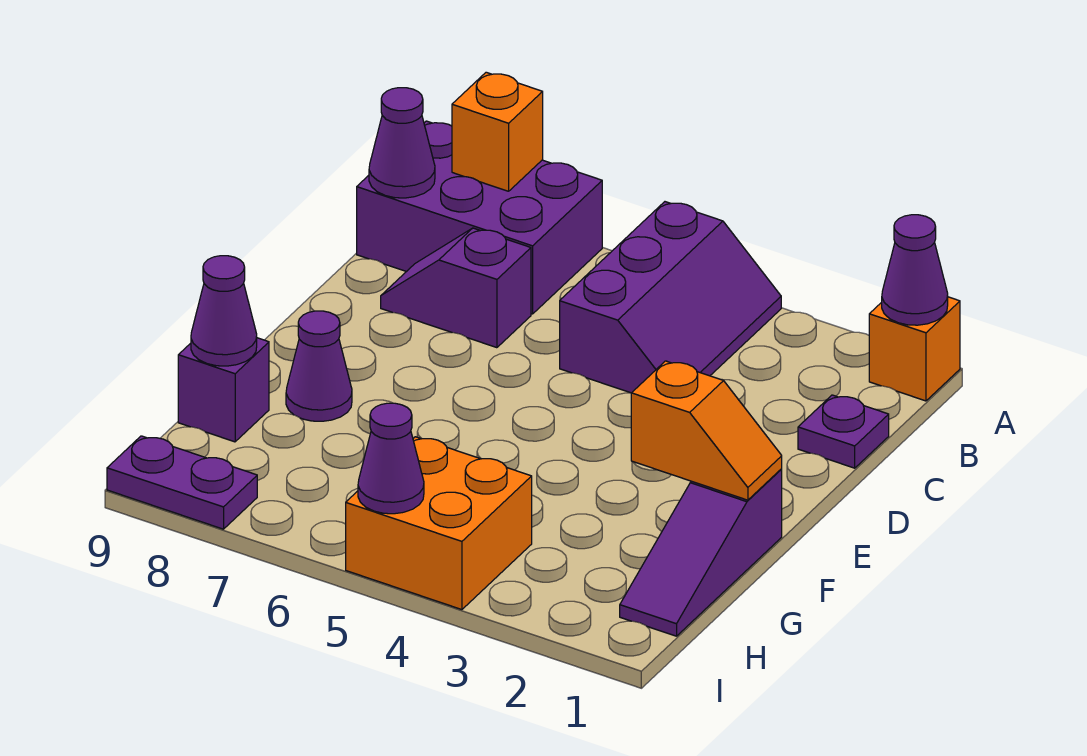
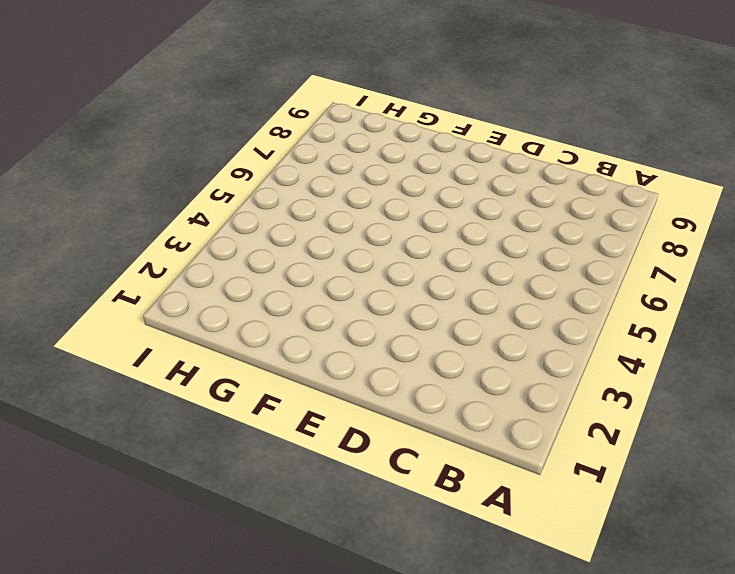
none -> orange brick A1 level 1
none -> purple slope A4:C5 level 1 top 5
none -> purple brick A7:B9 level 1

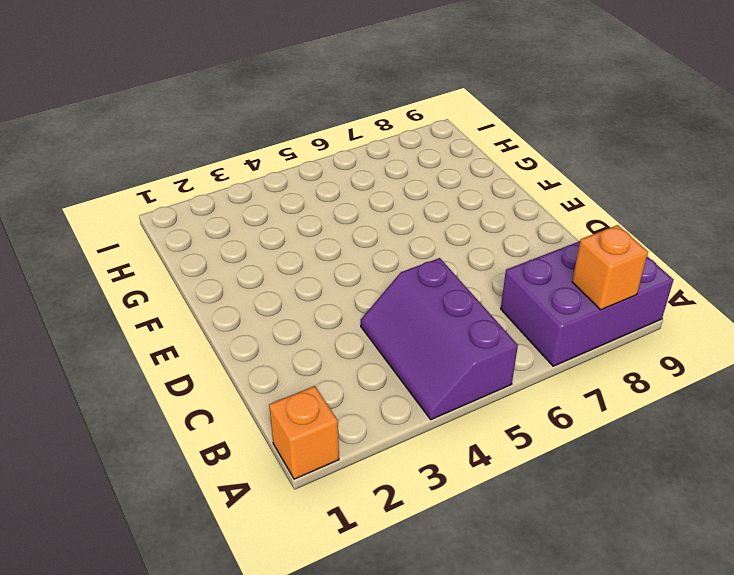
none -> purple plate C1 level 1
none -> purple slope C7:C8 level 1 top 7
none -> purple slope F1:H1 level 1 top F

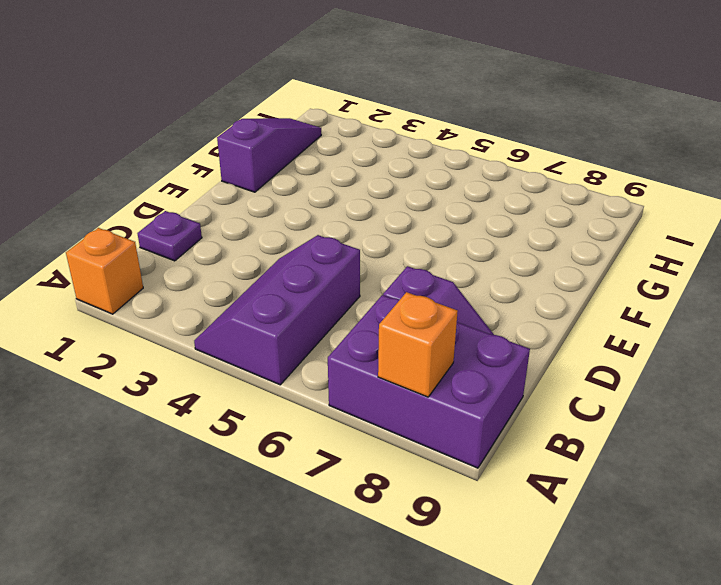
none -> purple cone F8 level 1
none -> purple brick G9 level 1
none -> orange brick H4:I5 level 1

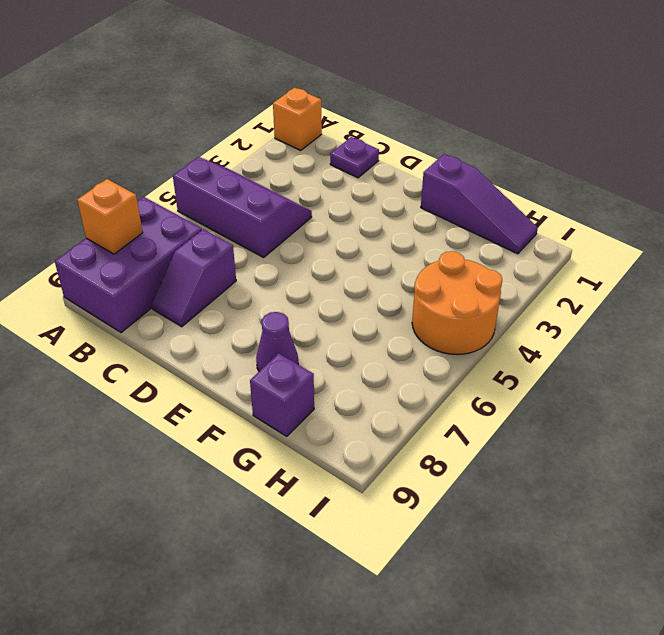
orange round brick H4:I5 level 1 -> orange brick H4:I5 level 1
none -> purple plate I8:I9 level 1
none -> purple cone A1 level 2
none -> purple cone B9 level 2

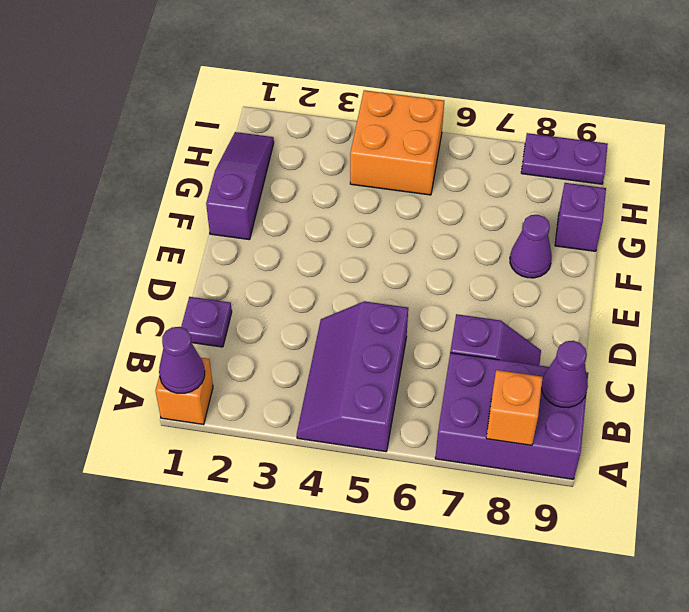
none -> orange slope F1:F2 level 2 top 2
none -> purple cone G9 level 2
none -> purple cone I5 level 2

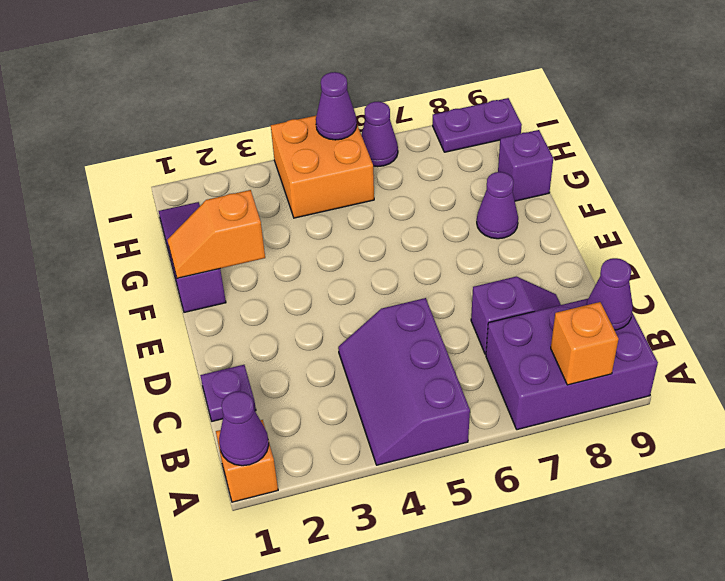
purple cone I6 level 1 -> purple cone G9 level 2

